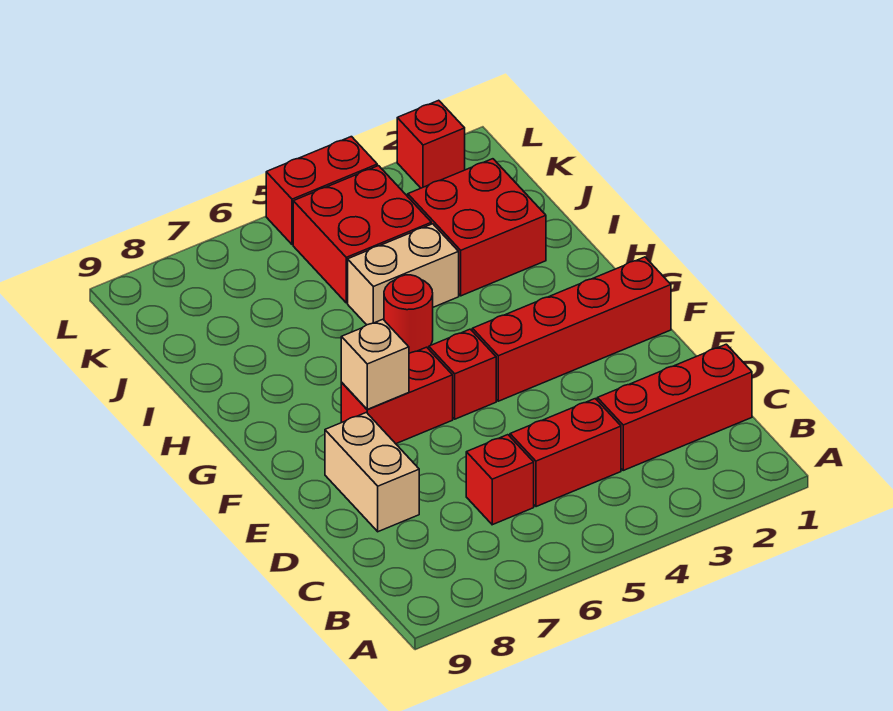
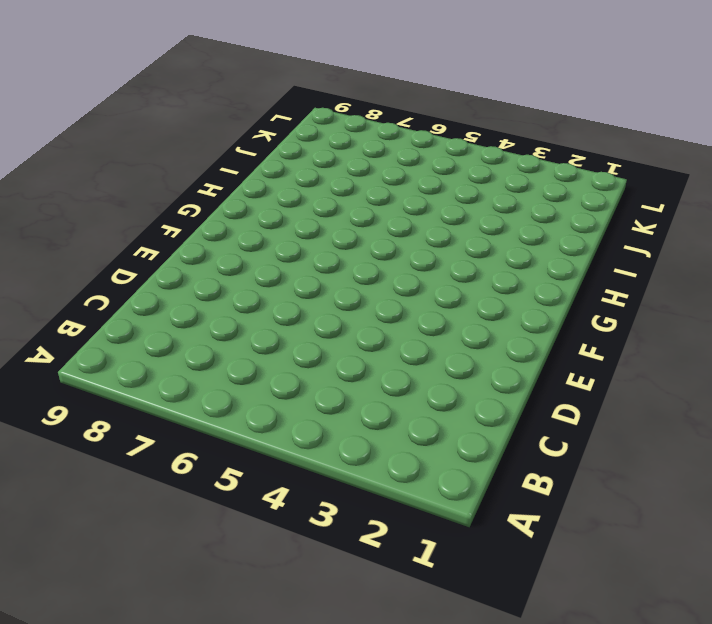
none -> red brick C1:C3 level 1
none -> red brick C4:C5 level 1
none -> red brick C6 level 1

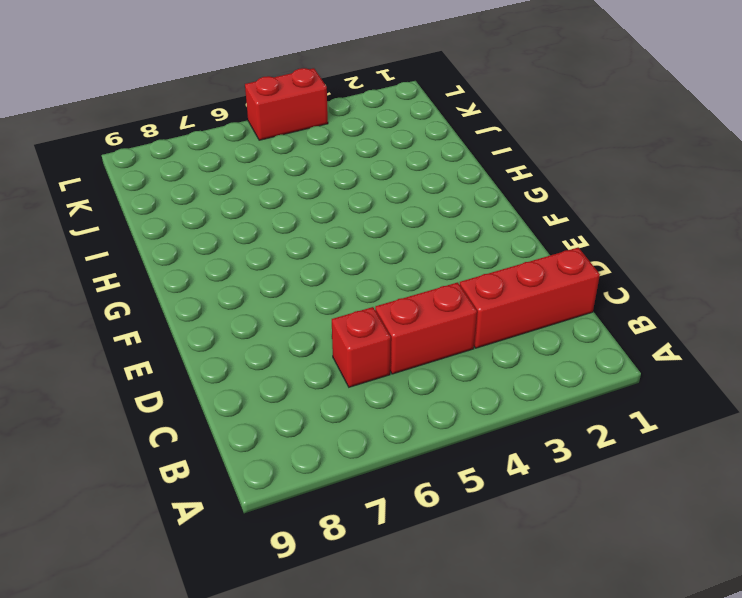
none -> tan brick D8:E8 level 1
none -> red brick F1:F4 level 1
none -> red brick F5 level 1

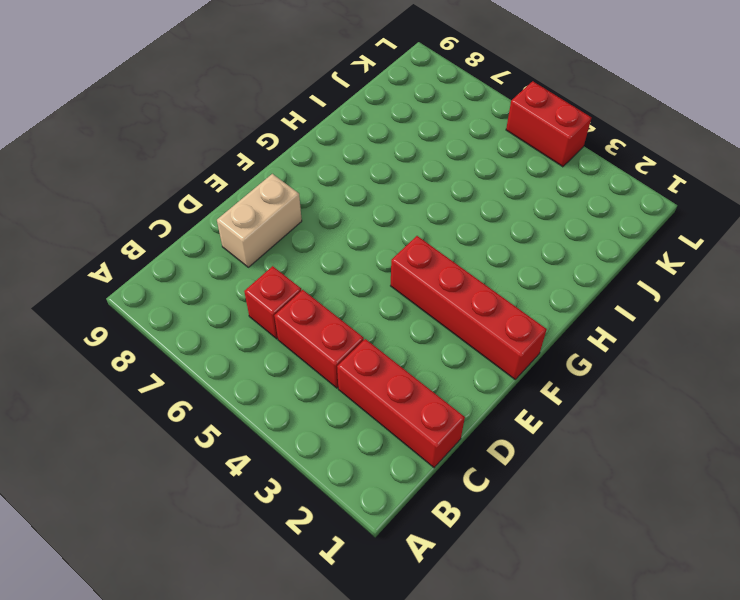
none -> red brick F5 level 1
none -> red brick F6:F7 level 1
none -> red round brick H5 level 1

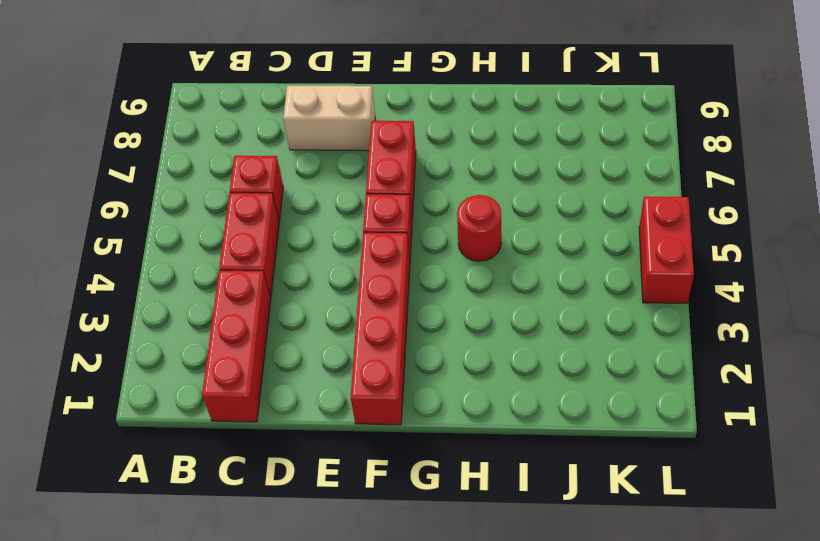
none -> red brick I2:J3 level 1
none -> tan brick I4:I5 level 1
none -> red brick J4:K5 level 1

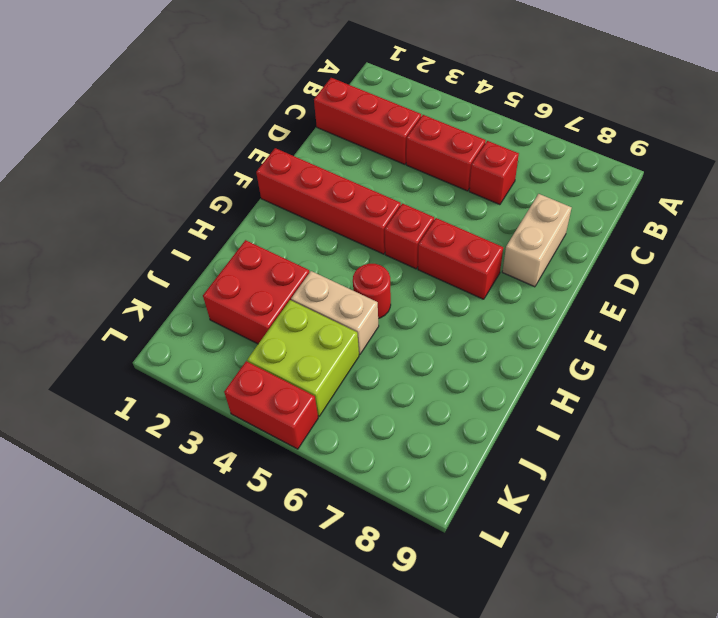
lime brick J4:K5 level 1 -> red brick J4:K5 level 1
none -> red brick L2 level 1
none -> tan brick F7 level 2

